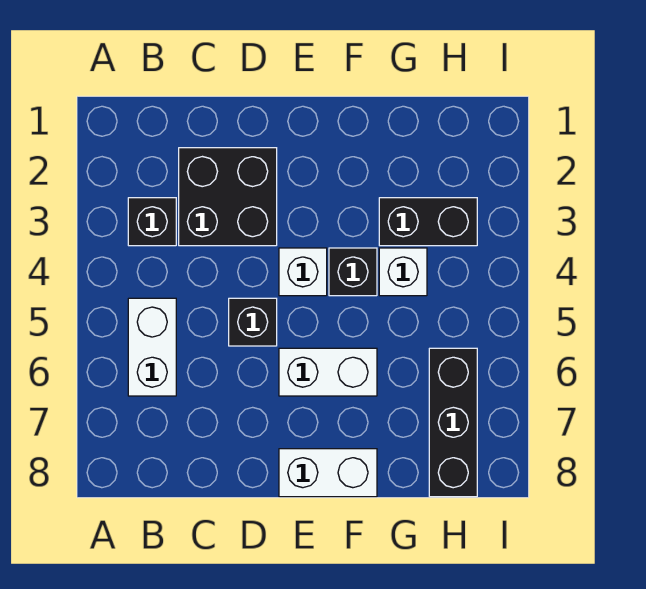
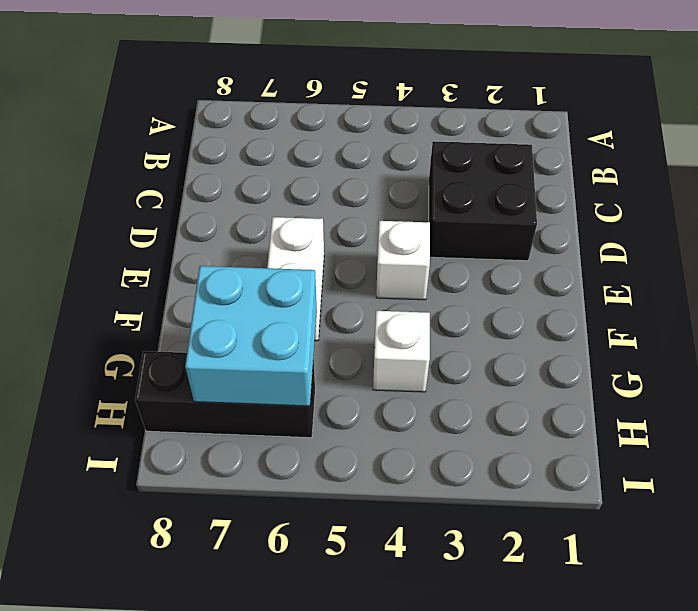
cyan brick G6:H7 level 2 -> none
none -> black brick B3 level 1
none -> white brick B5:B6 level 1

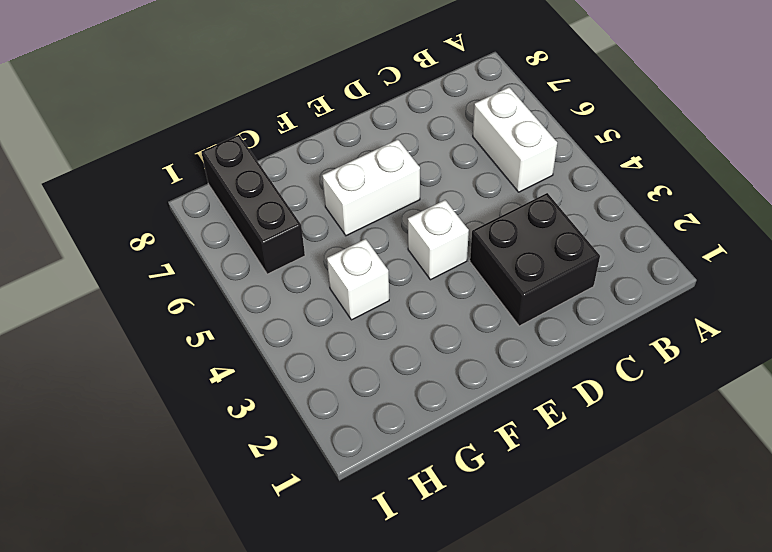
none -> black brick B3 level 1
none -> black brick D5 level 1

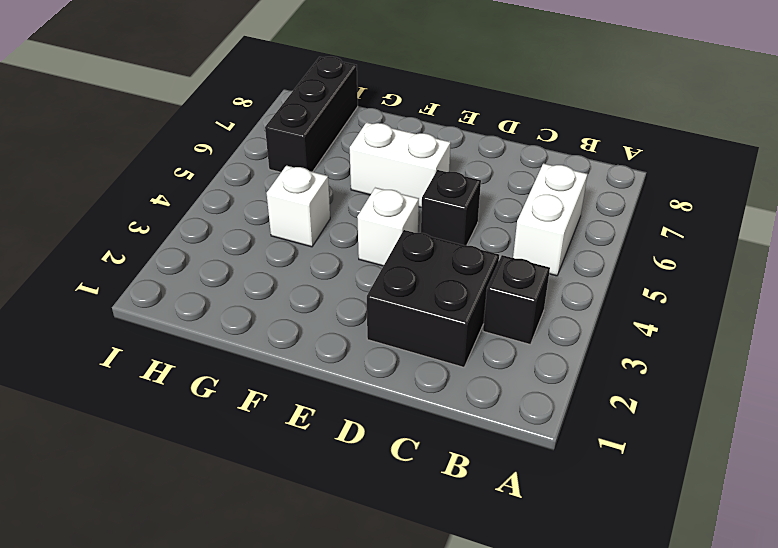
none -> white brick E8:F8 level 1
none -> black brick F4 level 1

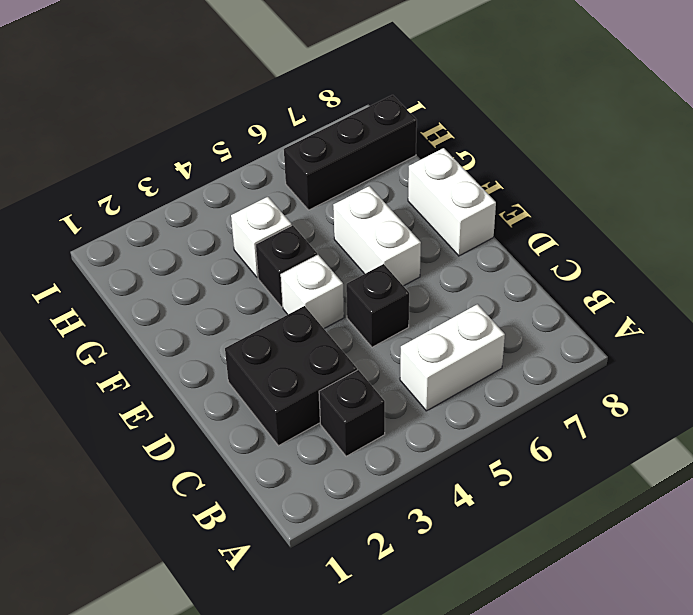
none -> black brick G3:H3 level 1

